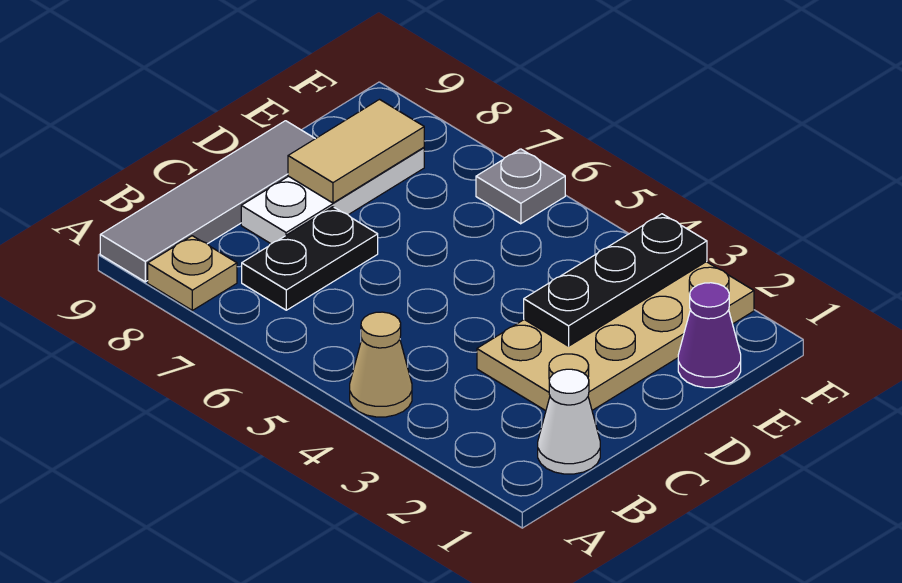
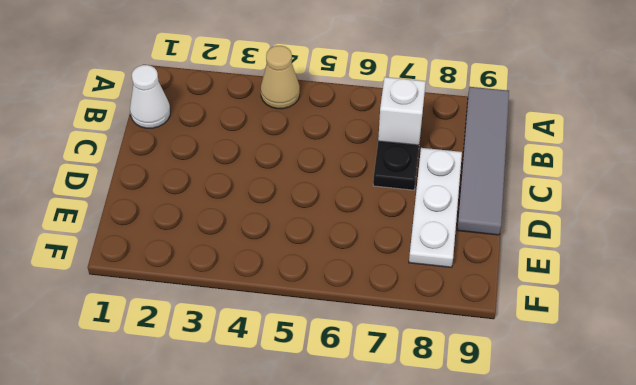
white brick B7 level 2 -> none
none -> tan plate A8 level 1
none -> tan plate C2:F3 level 1

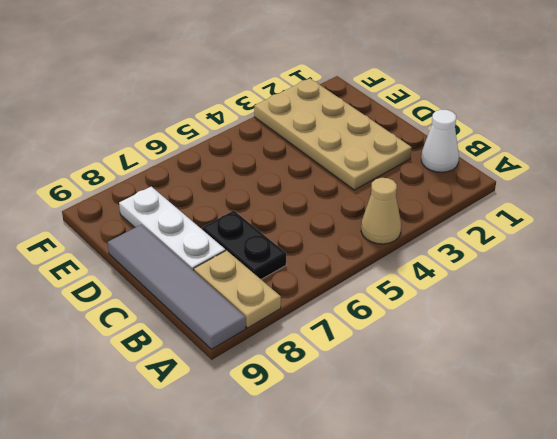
tan plate A8:B8 level 1 -> tan plate A8 level 1
none -> purple cone E1 level 1
none -> grey plate F6 level 1

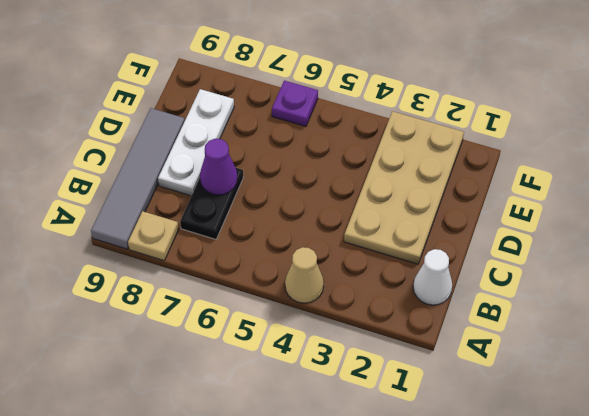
purple cone C7 level 2 -> purple cone E1 level 1
purple plate F6 level 1 -> grey plate F6 level 1
none -> black plate D3:F3 level 2
none -> tan tile D8:E8 level 2

